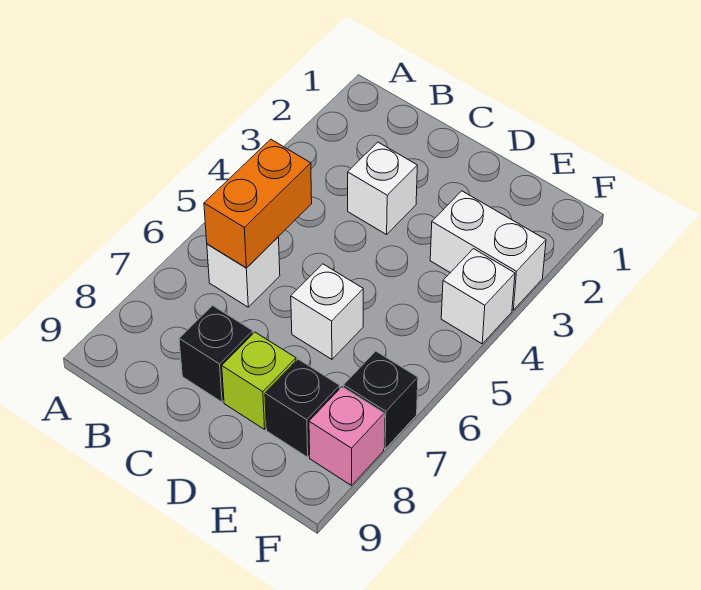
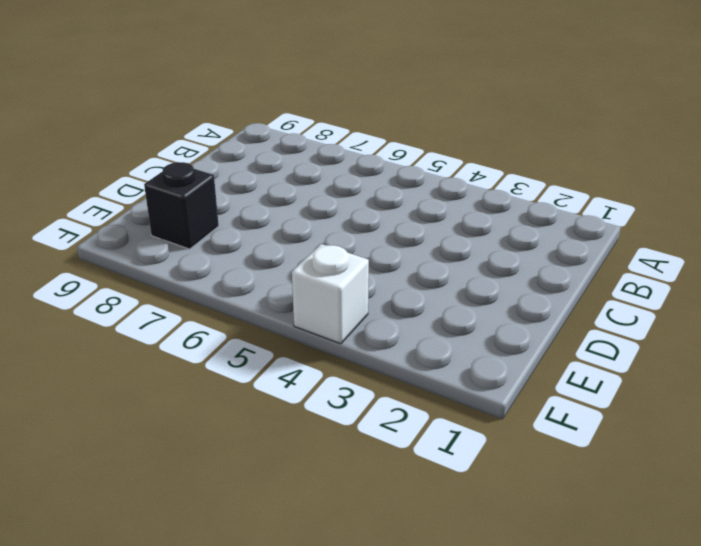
none -> white brick B6 level 1
none -> white brick C3 level 1

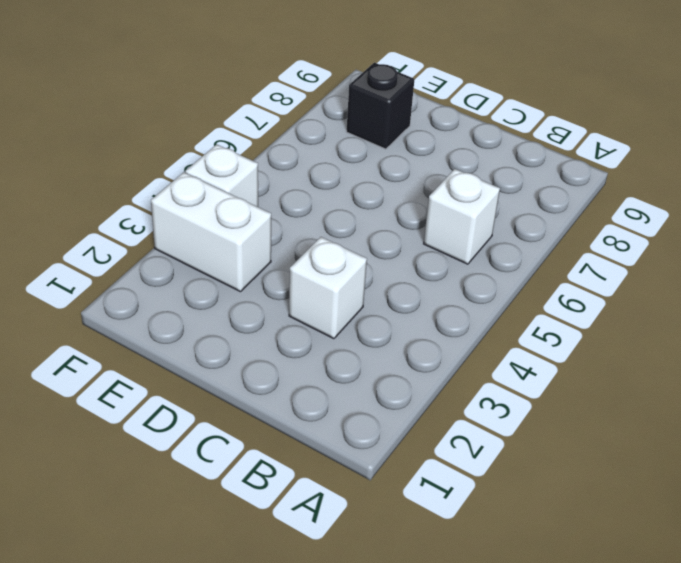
none -> black brick C8 level 1
none -> white brick D6 level 1

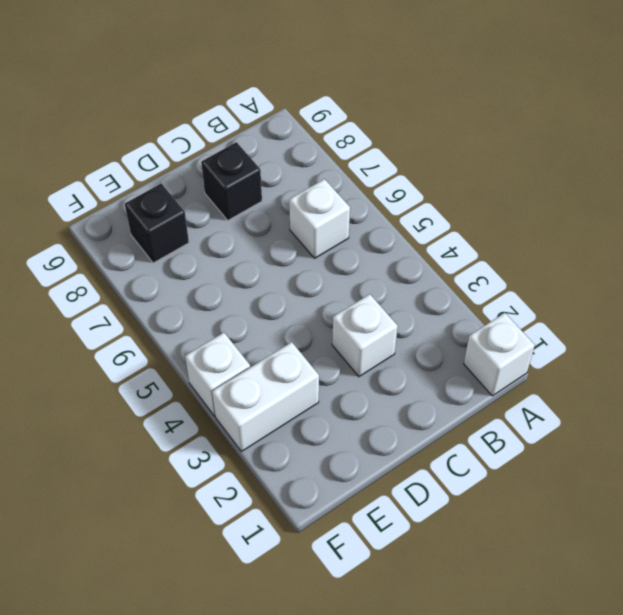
white brick A1 level 1 -> white brick D6 level 1
none -> lime brick D8 level 1
none -> black brick F7 level 1

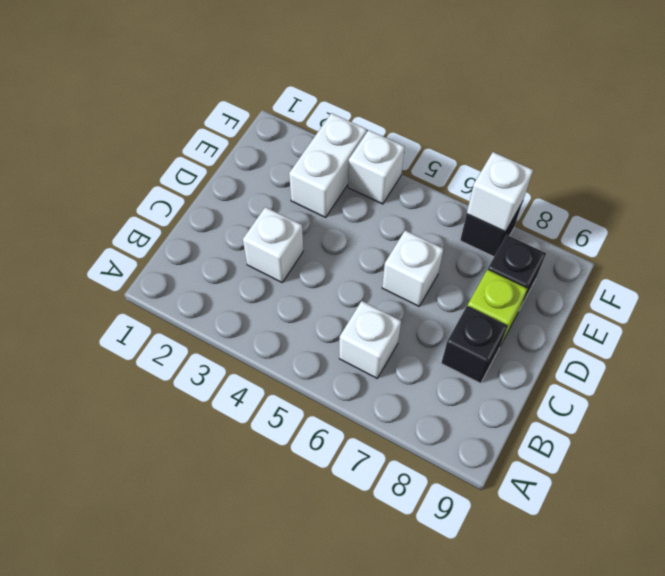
white brick F7 level 2 -> none
none -> pink brick F8 level 1
none -> orange brick B5:B6 level 2

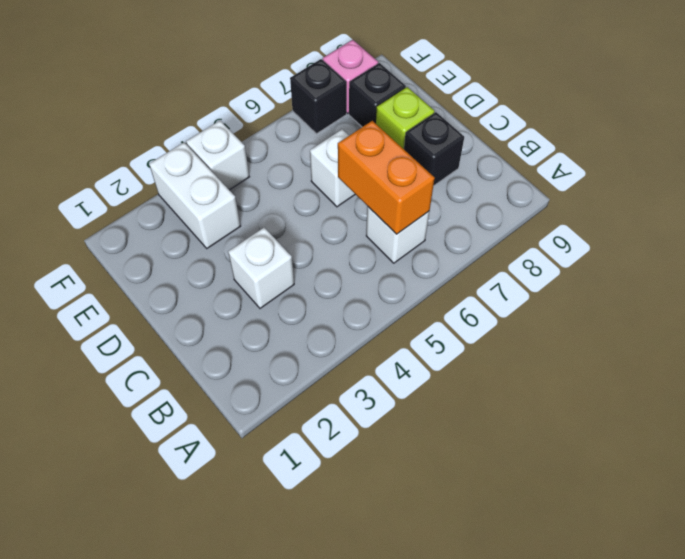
orange brick B6:C6 level 2 -> orange brick B5:B6 level 2

